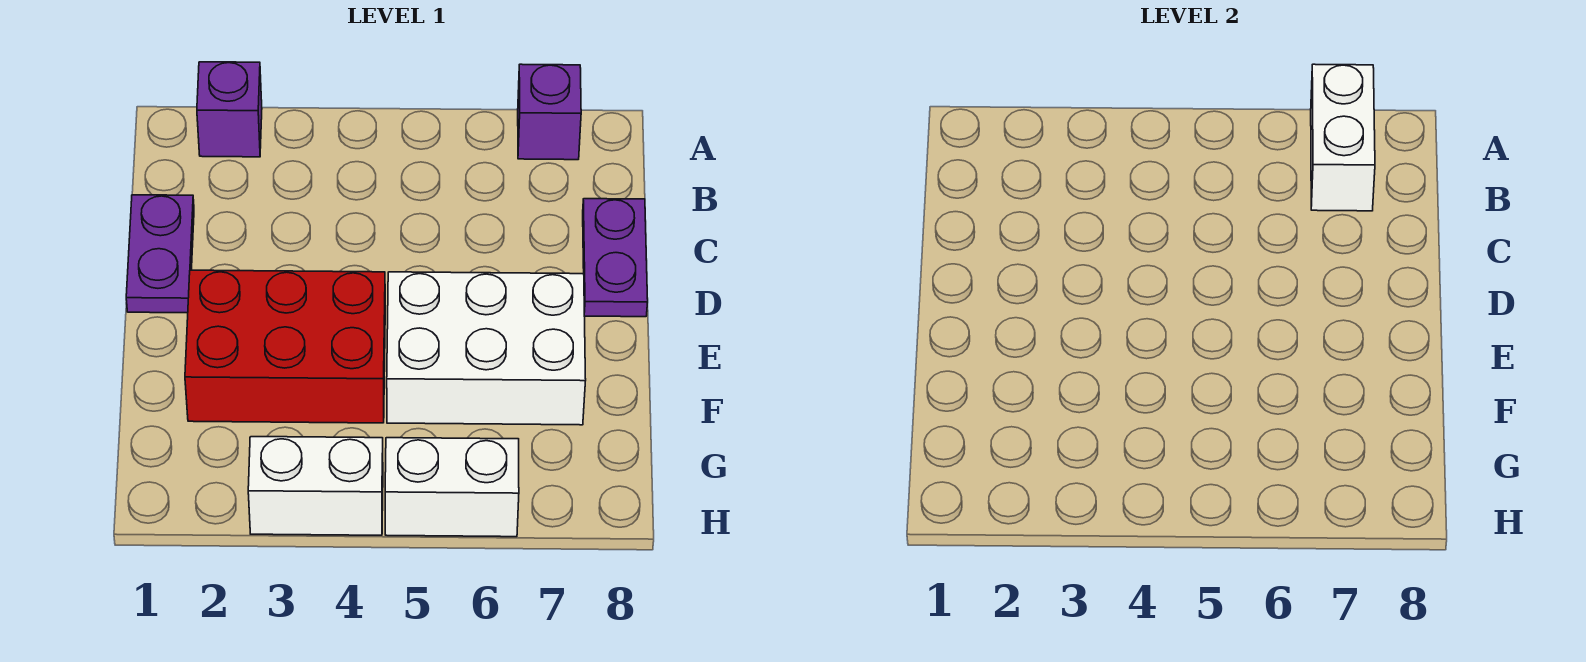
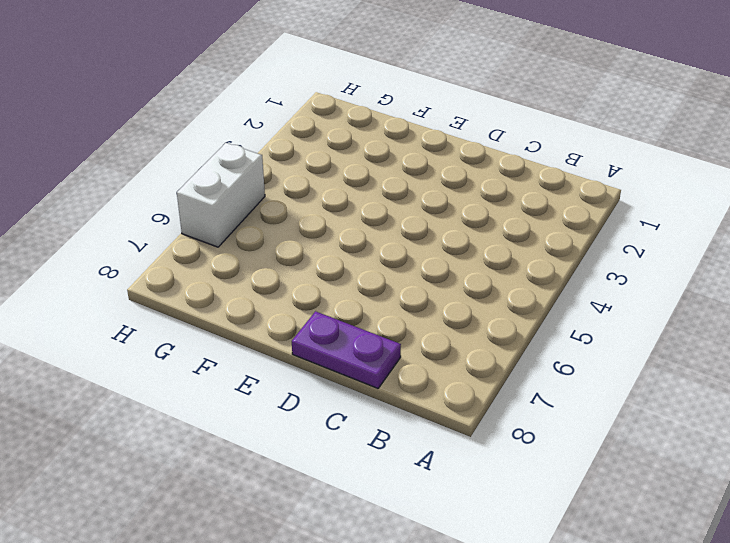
none -> purple brick A2 level 1
none -> purple brick A7 level 1

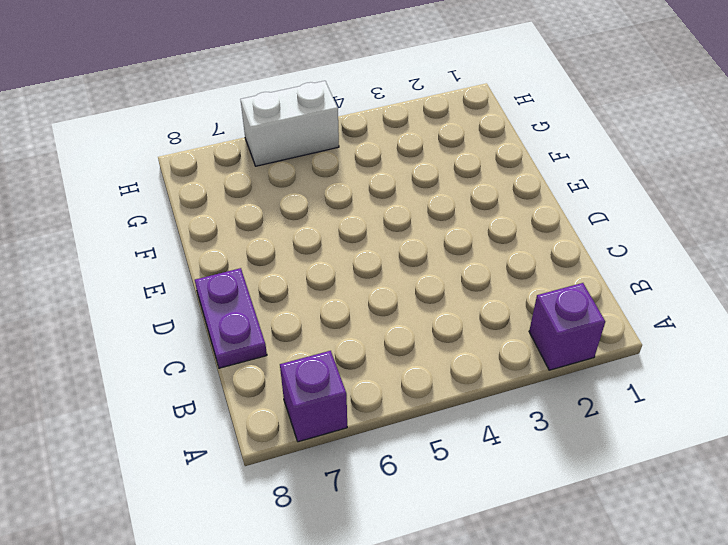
none -> purple plate C1:D1 level 1
none -> red brick E2:F4 level 1

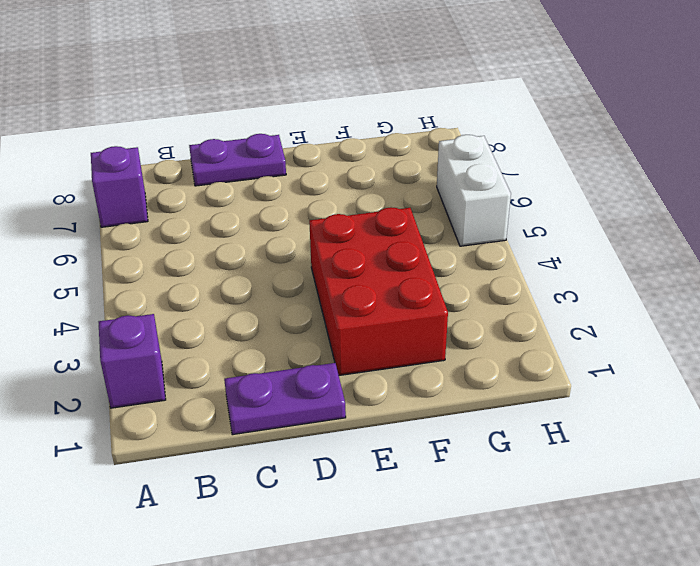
none -> white brick E5:F7 level 1
none -> white brick H3:H4 level 1

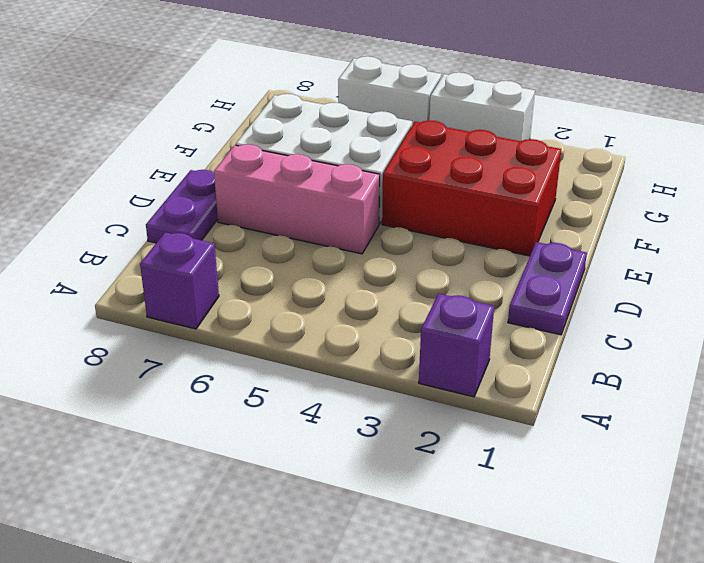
pink brick D5:D7 level 1 -> none
none -> white brick A7:B7 level 2

